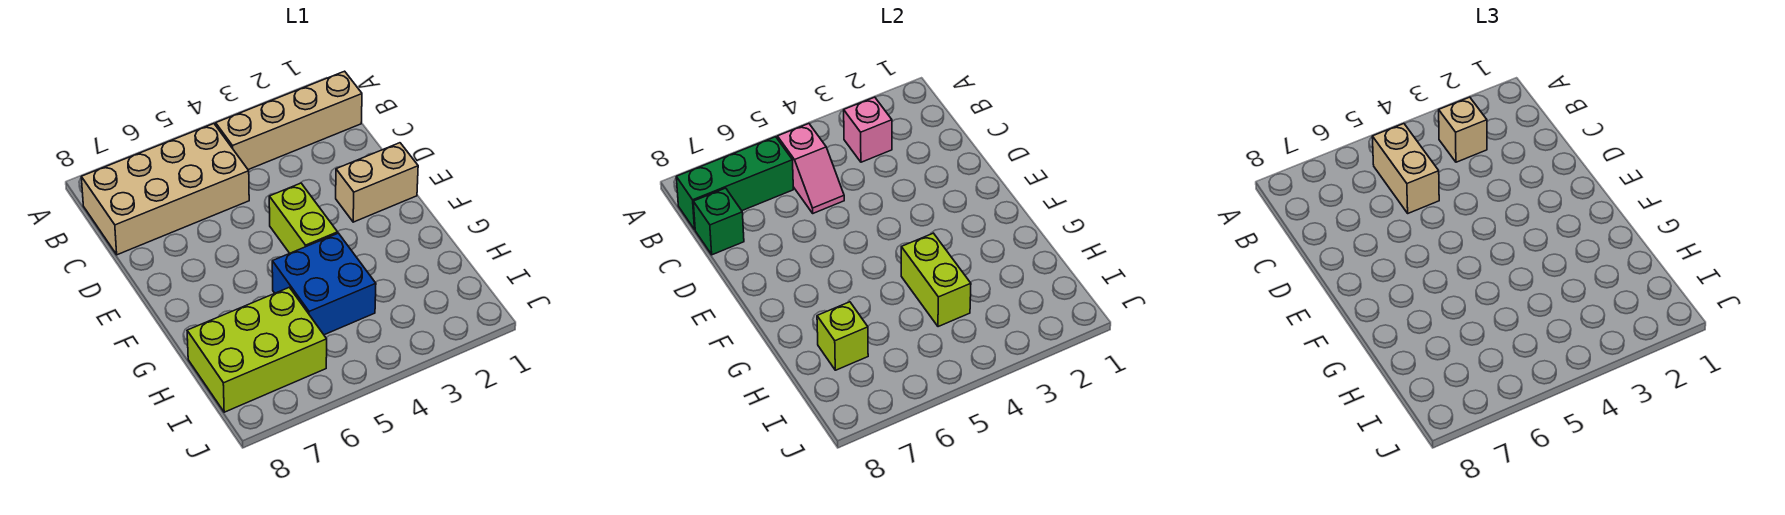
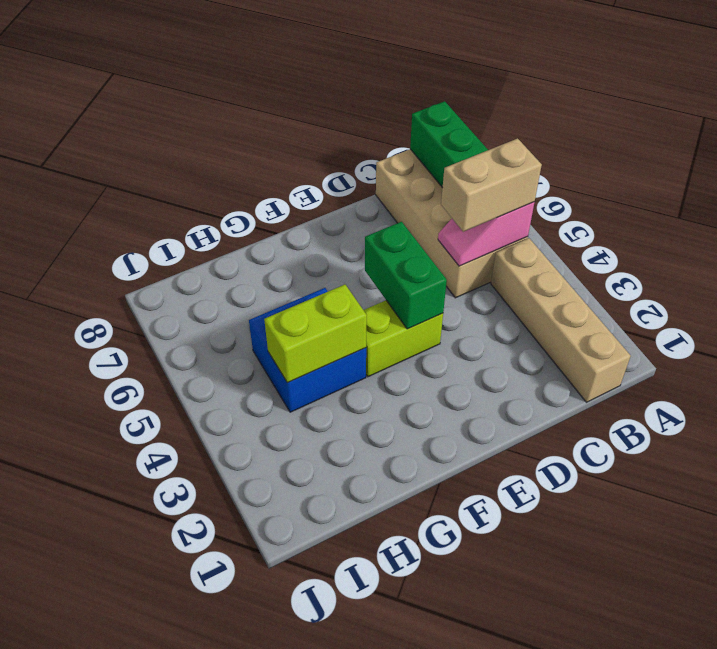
green brick E4:E5 level 2 -> none
none -> tan brick E1:E2 level 1
none -> lime brick H6:I8 level 1
none -> pink brick B3 level 2

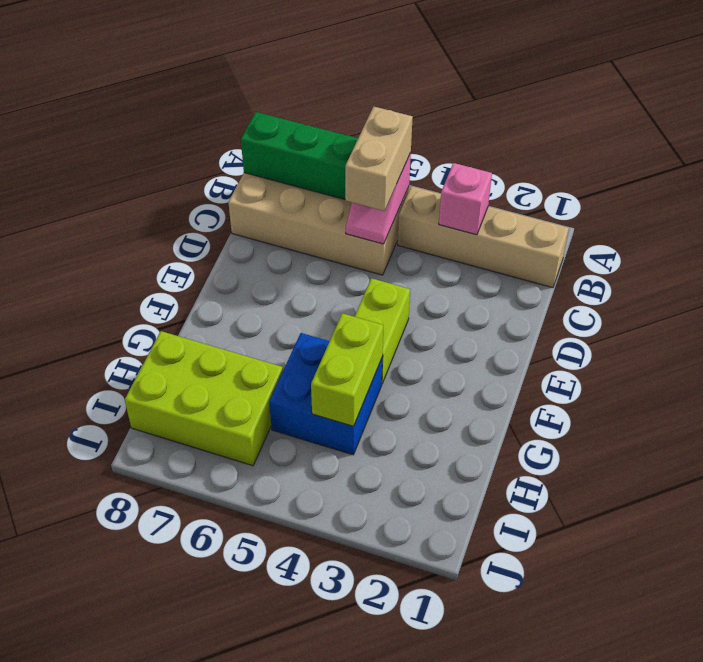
none -> tan brick E1:E2 level 1
none -> green brick C8 level 2
none -> lime brick H7 level 2

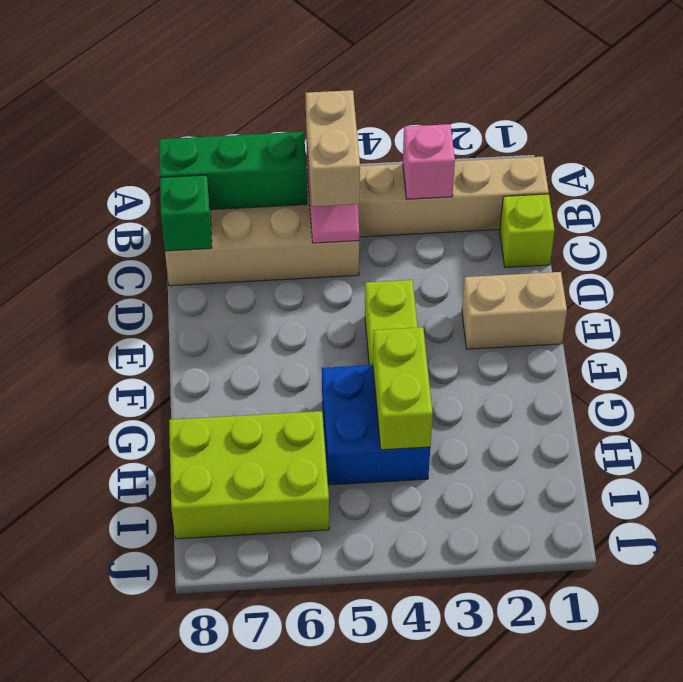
lime brick C1 level 1 -> lime brick H7 level 2
none -> tan brick B3 level 3

